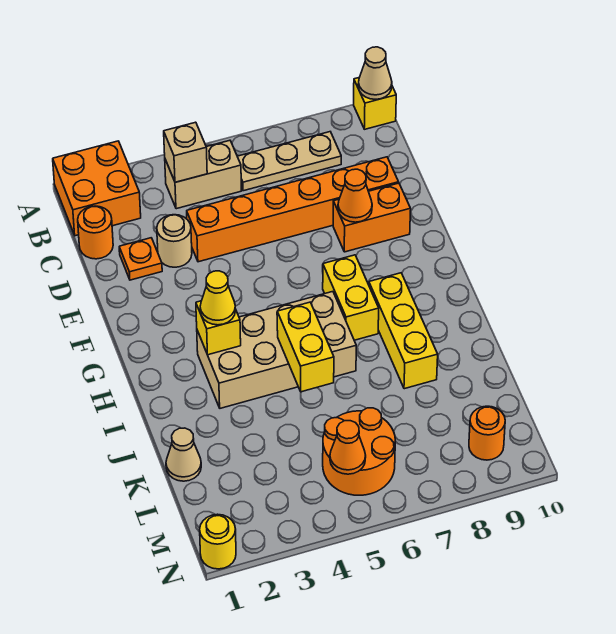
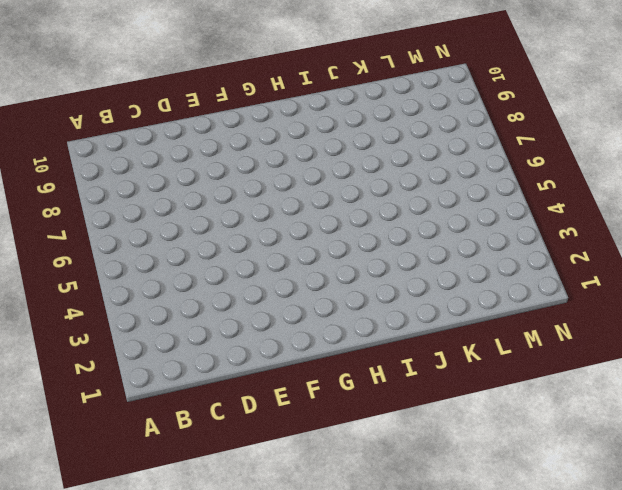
none -> orange brick A1:B2 level 1
none -> yellow brick A10 level 1
none -> tan brick B4:B5 level 1

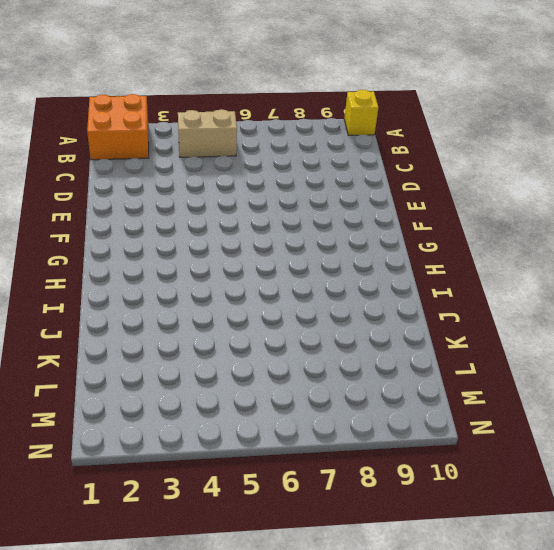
none -> tan plate B6:B8 level 1
none -> orange round brick C1 level 1
none -> orange plate D2 level 1

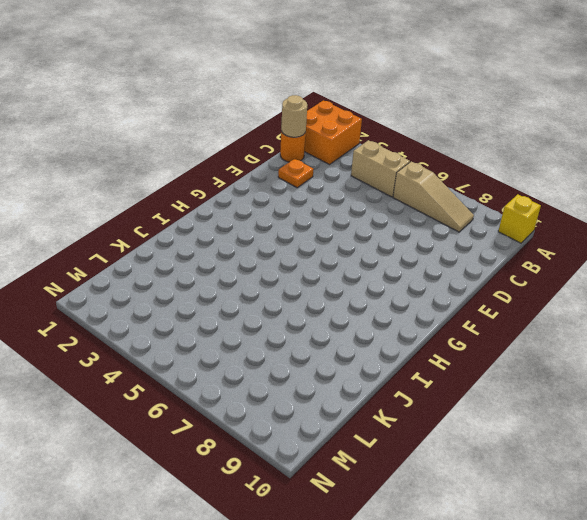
tan slope B6:B8 level 1 top 6 -> tan plate B6:B8 level 1
tan round brick C1 level 2 -> tan round brick D3 level 1
none -> orange brick D4:D9 level 1
none -> orange brick E8:E9 level 1
none -> yellow brick G7:H7 level 1

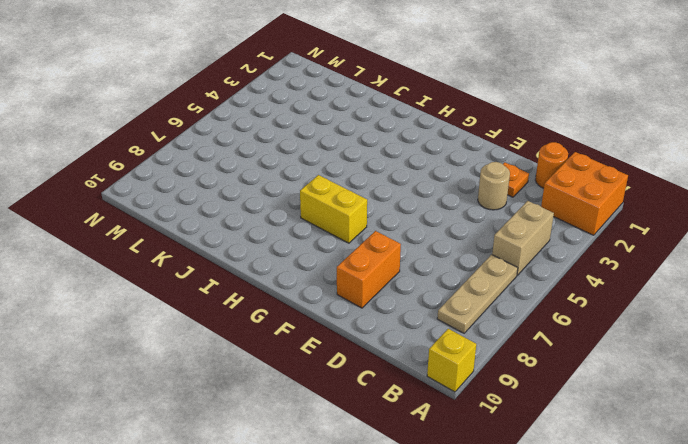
none -> orange brick D4:D9 level 1
none -> tan brick H3:I6 level 1
none -> yellow brick H8:J8 level 1

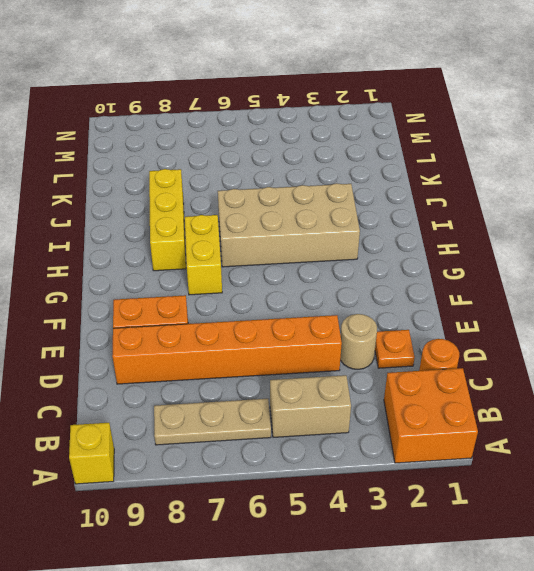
none -> tan cone K1 level 1
none -> orange round brick L5:M6 level 1
none -> orange round brick M9 level 1

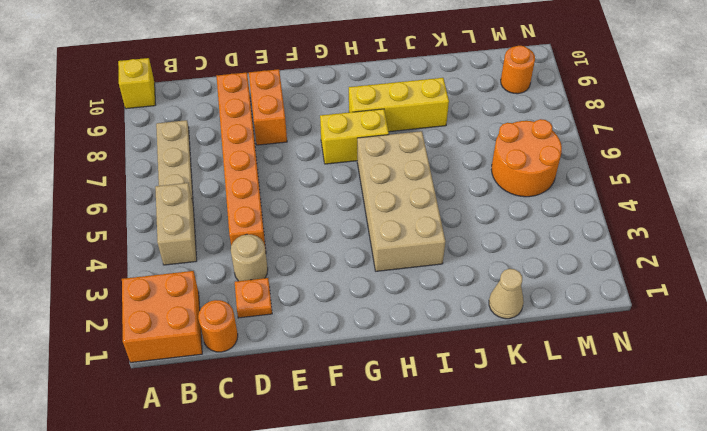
none -> yellow round brick N1 level 1
none -> tan cone A10 level 2
none -> tan brick B4 level 2

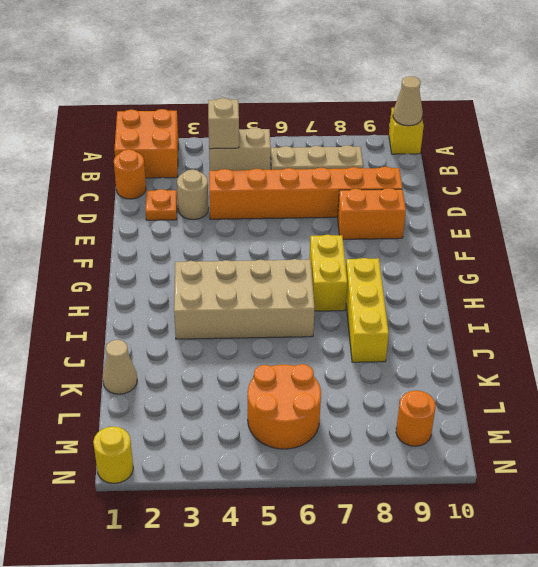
none -> orange cone E8 level 2
none -> yellow brick H3 level 2
none -> yellow brick I5:J5 level 2

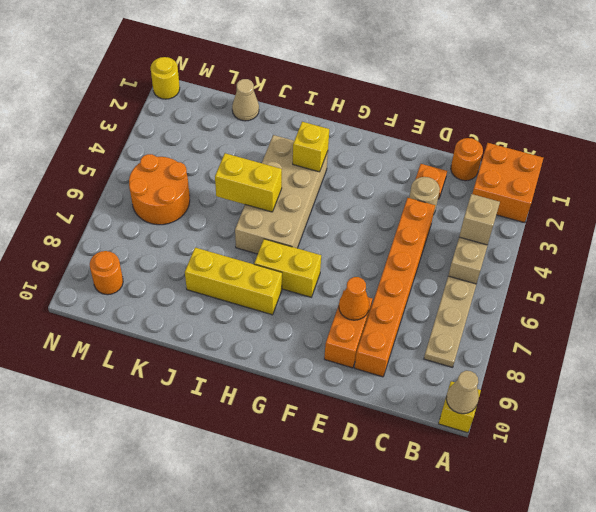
none -> orange cone M5 level 2
none -> yellow cone H3 level 3

